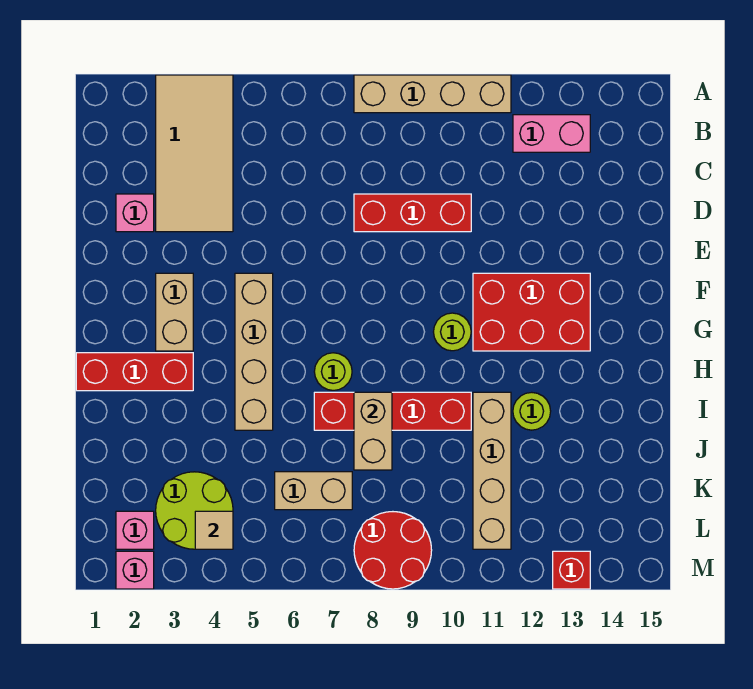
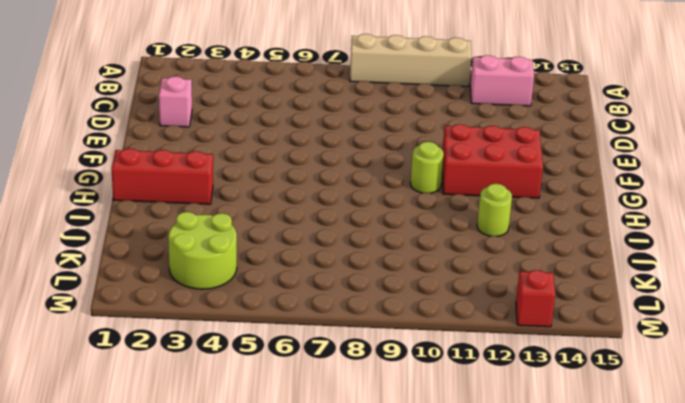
none -> tan tile A3:D4 level 1
none -> red brick D8:D10 level 1
none -> tan brick F3:G3 level 1

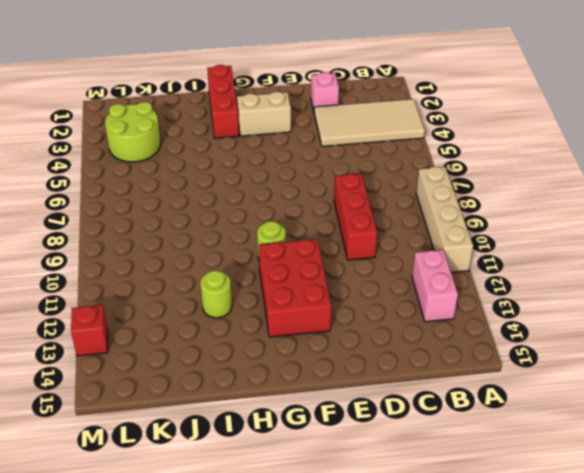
none -> tan brick F5:I5 level 1
none -> lime round brick H7 level 1
none -> red brick I7:I10 level 1

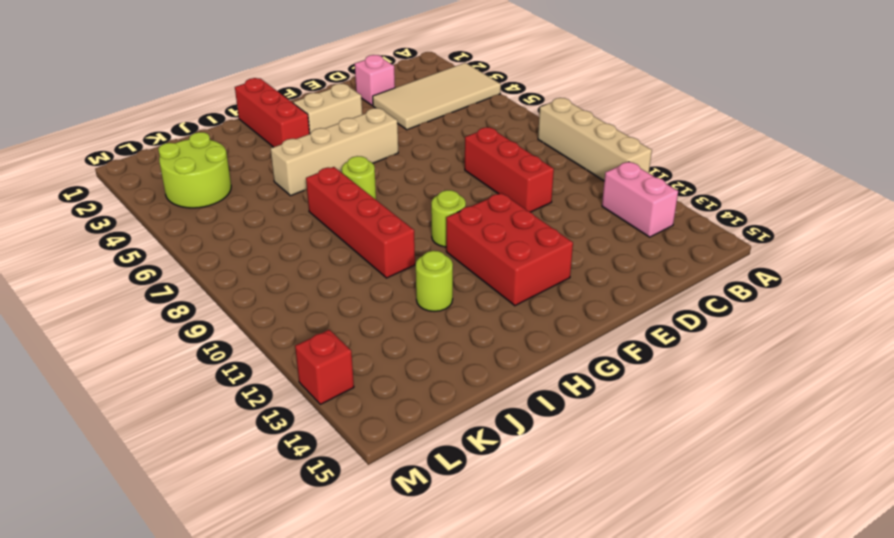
none -> tan brick I11:L11 level 1
none -> tan brick K6:K7 level 1
none -> pink brick L2 level 1

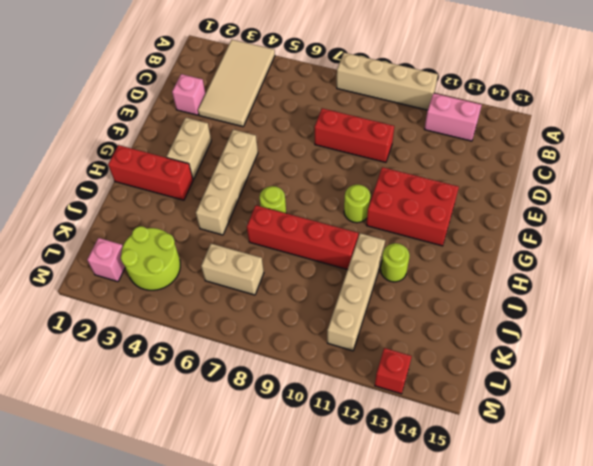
none -> red round brick L8:M9 level 1
none -> pink brick M2 level 1
none -> tan brick I8:J8 level 2

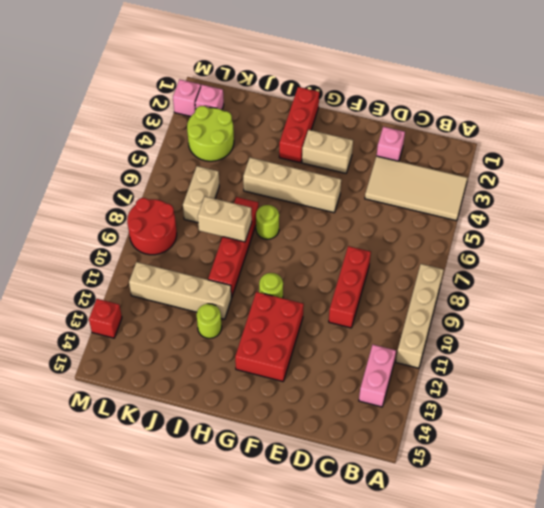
none -> tan tile L4 level 2

